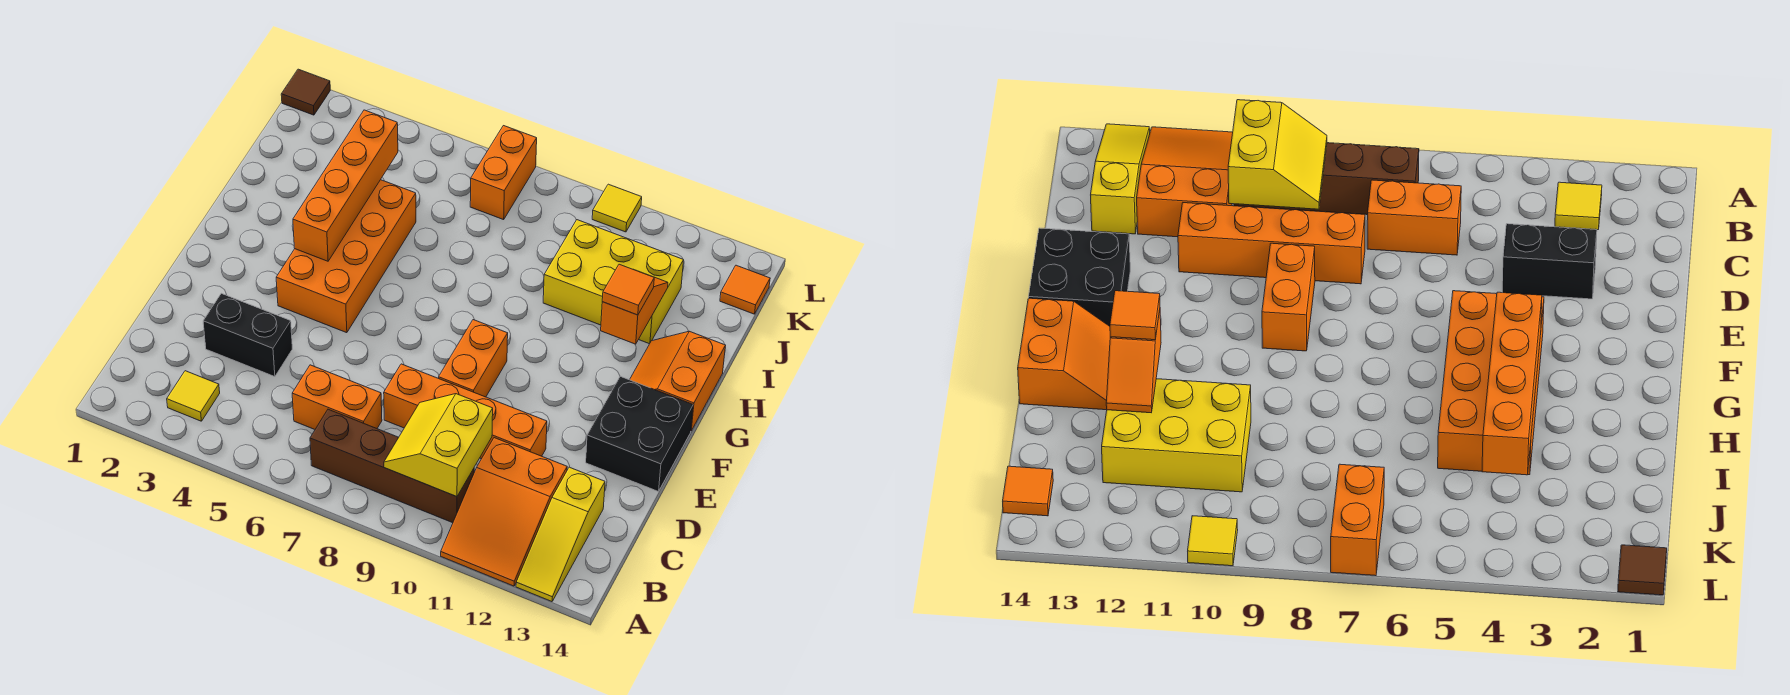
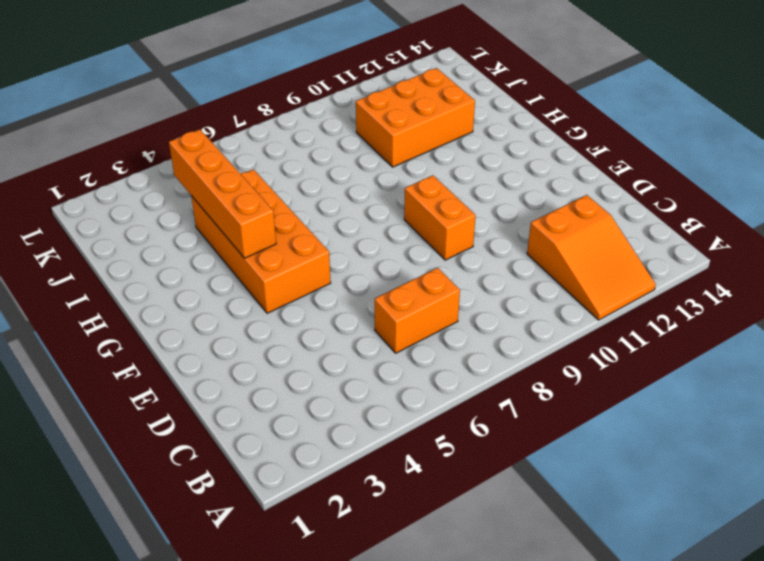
orange brick I10:J12 level 1 -> yellow brick I10:J12 level 1
none -> yellow slope A13:C13 level 1 top C
none -> yellow tile B3 level 1
none -> brown brick B7:B10 level 1

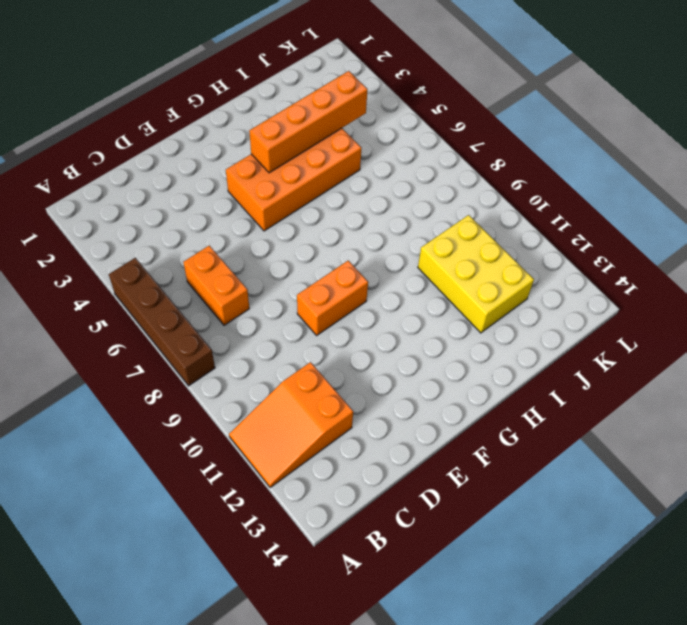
brown brick A5:A8 level 1 -> brown brick B7:B10 level 1
none -> yellow slope A13:C13 level 1 top C
none -> yellow tile B3 level 1
none -> black brick D3:D4 level 1

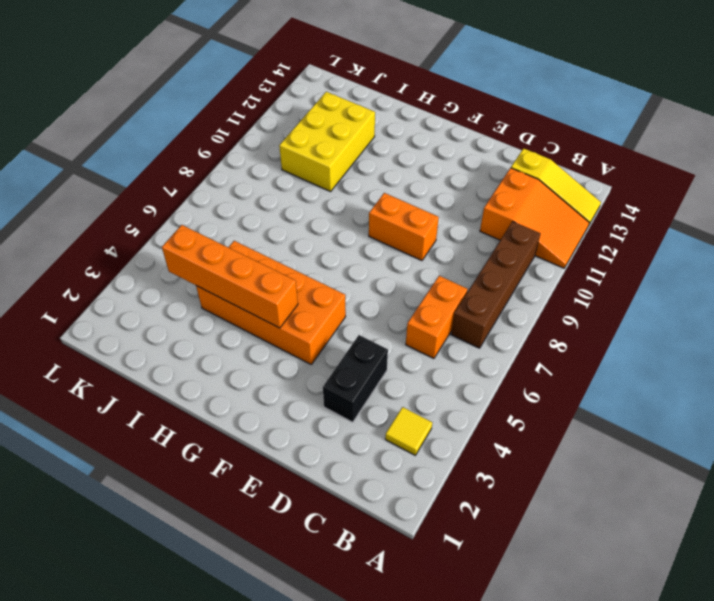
none -> orange brick D8:D11 level 1
none -> black brick E13:F14 level 1
none -> orange slope G13:H14 level 1 top 14

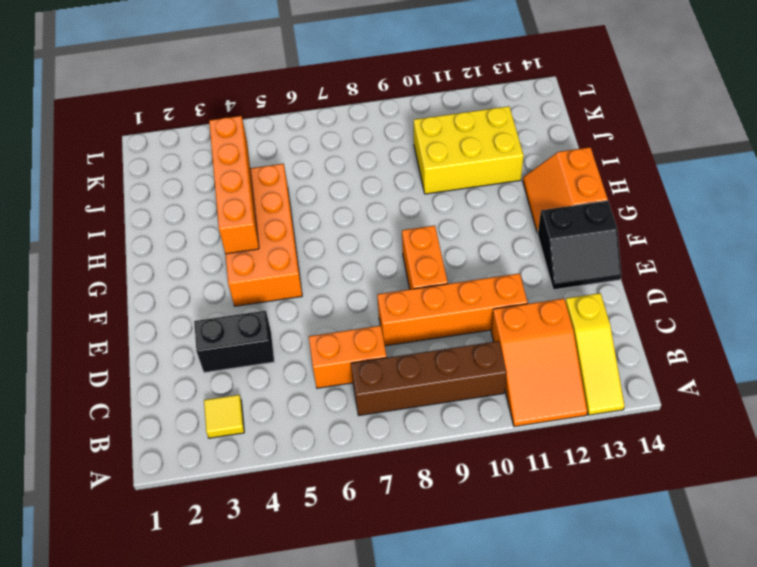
black slope E13:F14 level 1 top F -> black brick E13:F14 level 1
none -> orange brick K7:L7 level 1
none -> orange tile K14 level 1
none -> brown tile L1 level 1

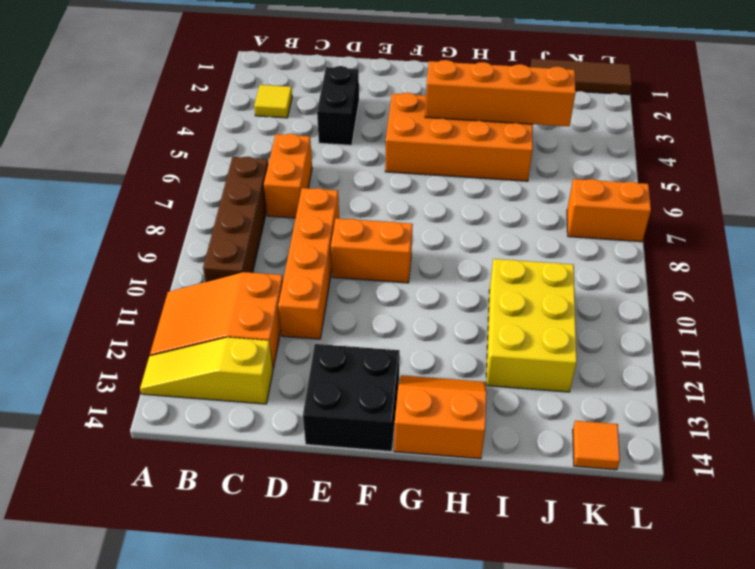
brown tile J1:L1 level 1 -> brown tile L1 level 1
none -> yellow tile L10 level 1
none -> yellow slope B9:C10 level 2 top 10
none -> orange slope H12:I12 level 2 top H

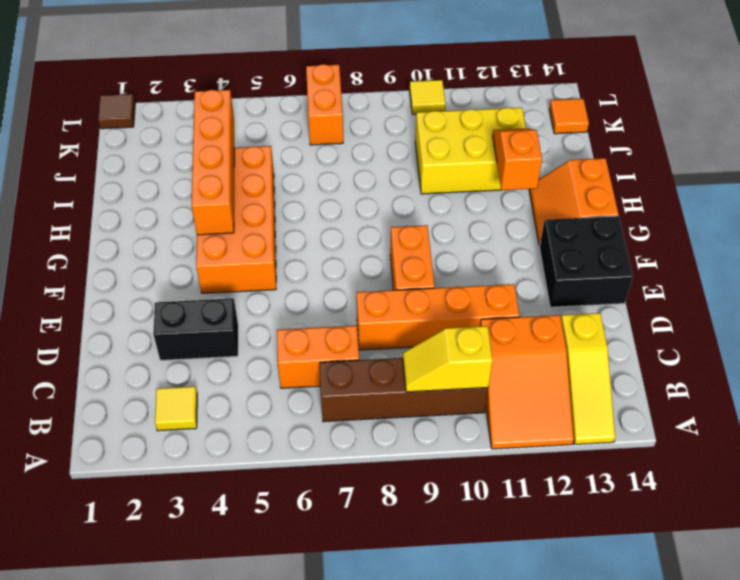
yellow slope B9:B10 level 2 top 10 -> yellow slope B9:C10 level 2 top 10
none -> orange tile H12 level 3

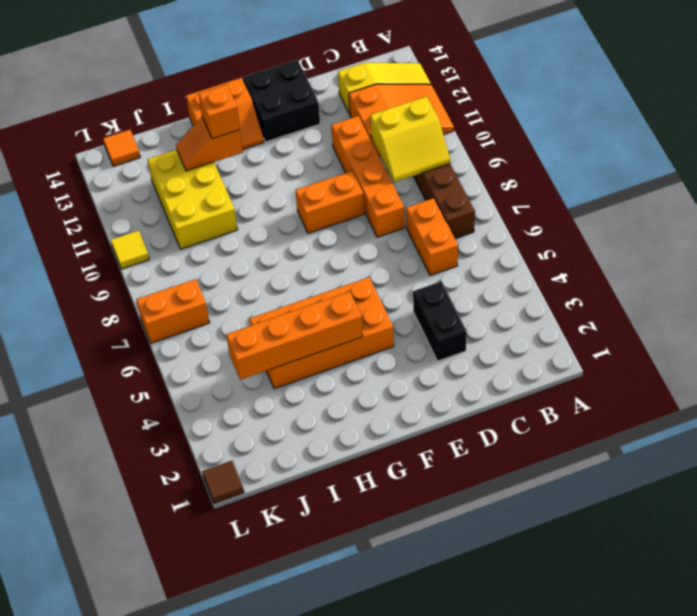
orange brick H12 level 3 -> orange tile H12 level 3
none -> yellow tile B3 level 1

